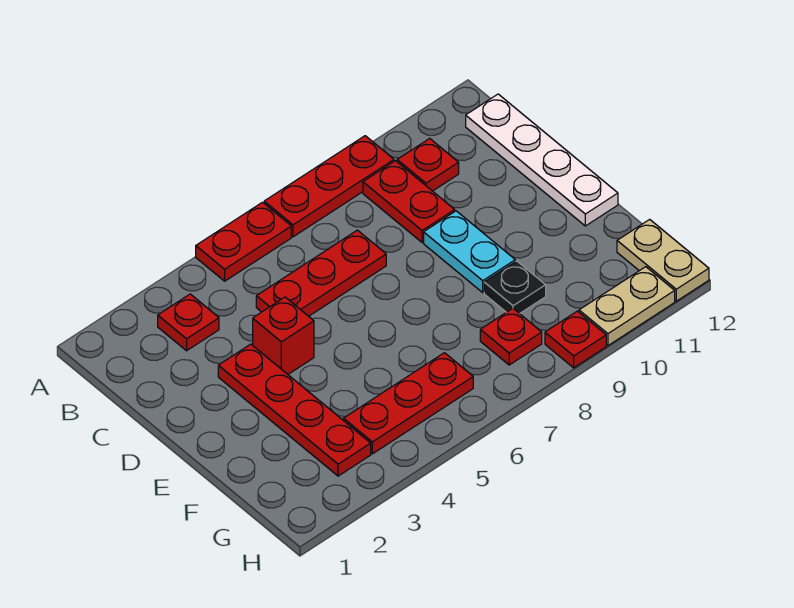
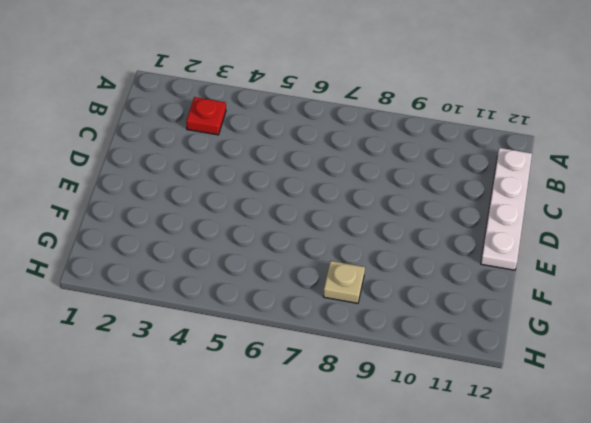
tan plate G8 level 1 -> red plate G8 level 1
none -> red plate A5:A6 level 1
none -> red plate A7:A9 level 1
none -> red plate B9:C9 level 1

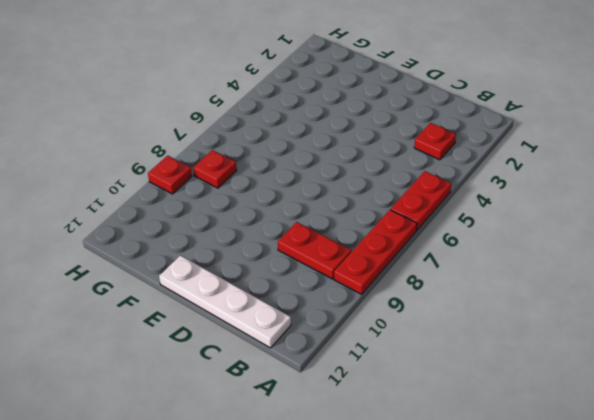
none -> red plate B10 level 1
none -> red plate C5:C7 level 1
none -> red plate D3:G3 level 1

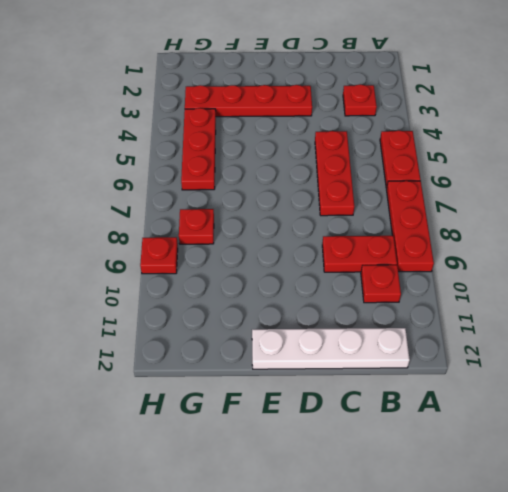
none -> red brick D4 level 1
none -> cyan plate D9:E9 level 1
none -> black plate F9 level 1

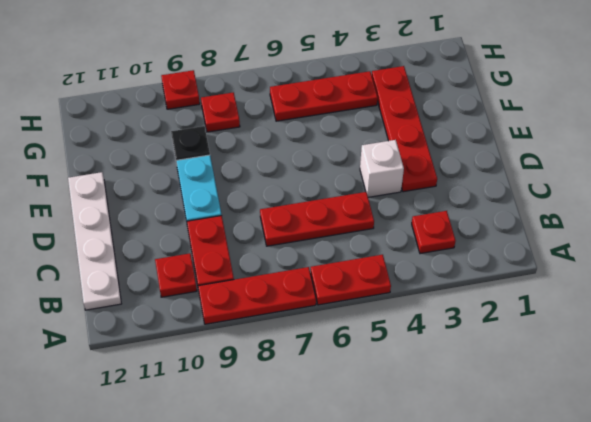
white brick D4 level 1 -> red brick D4 level 1
none -> tan plate G12:H12 level 1
none -> tan plate H10:H11 level 1

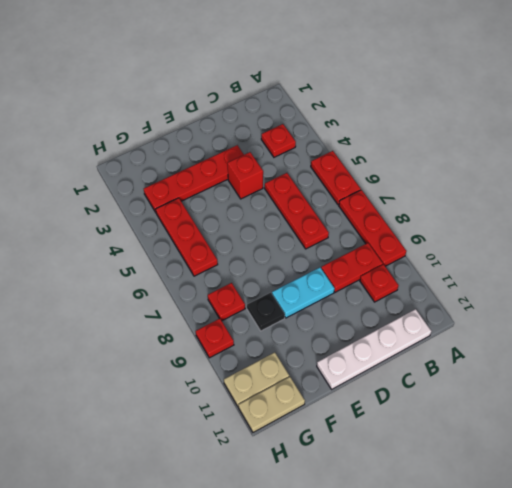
tan plate G11:H11 level 1 -> tan plate H10:H11 level 1

